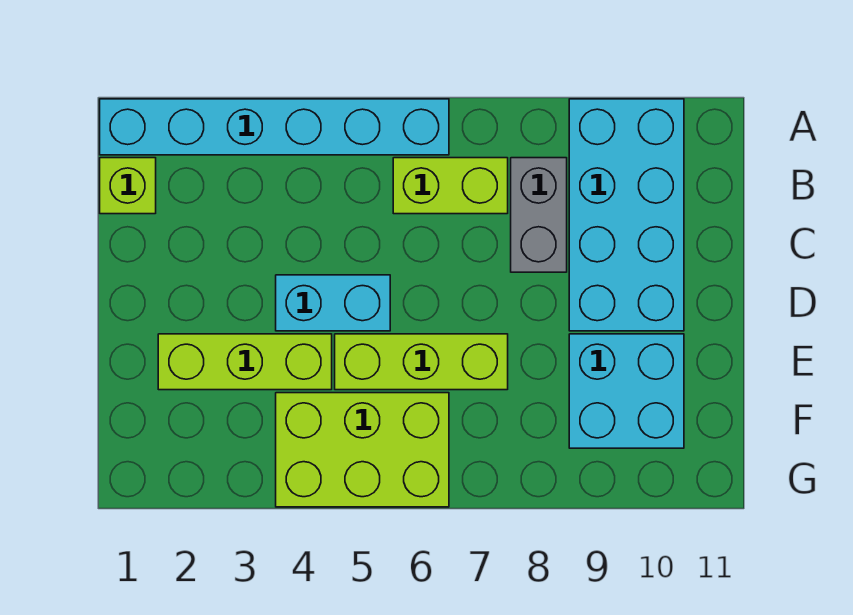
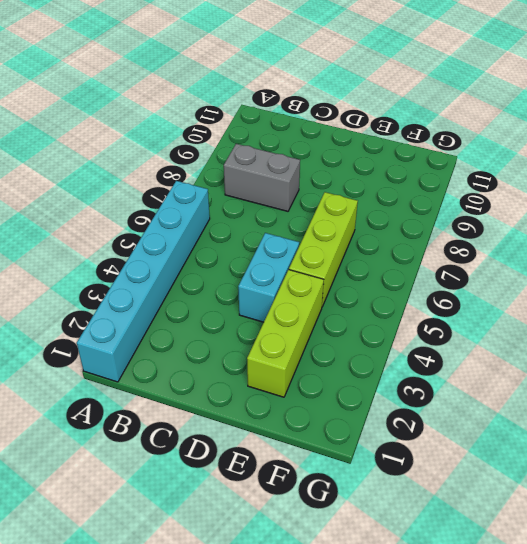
none -> cyan brick A9:D10 level 1
none -> lime brick B1 level 1

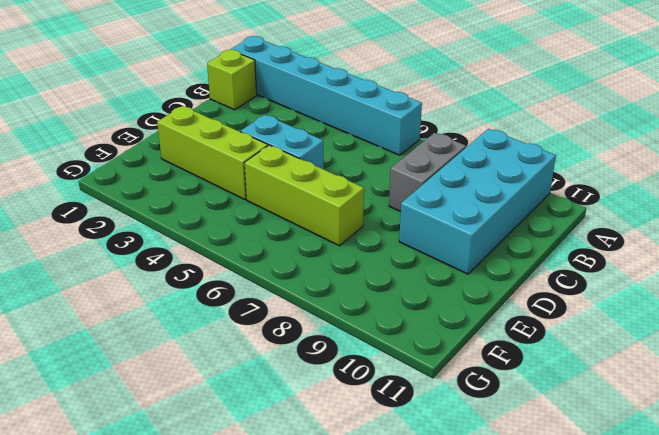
none -> lime brick B6:B7 level 1
none -> cyan brick E9:F10 level 1

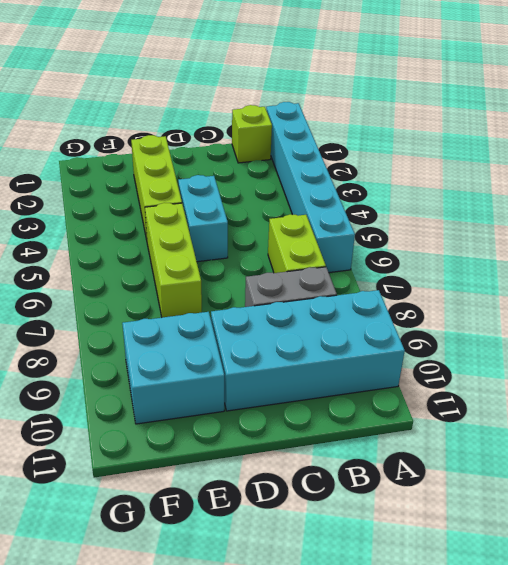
none -> lime brick F4:G6 level 1

